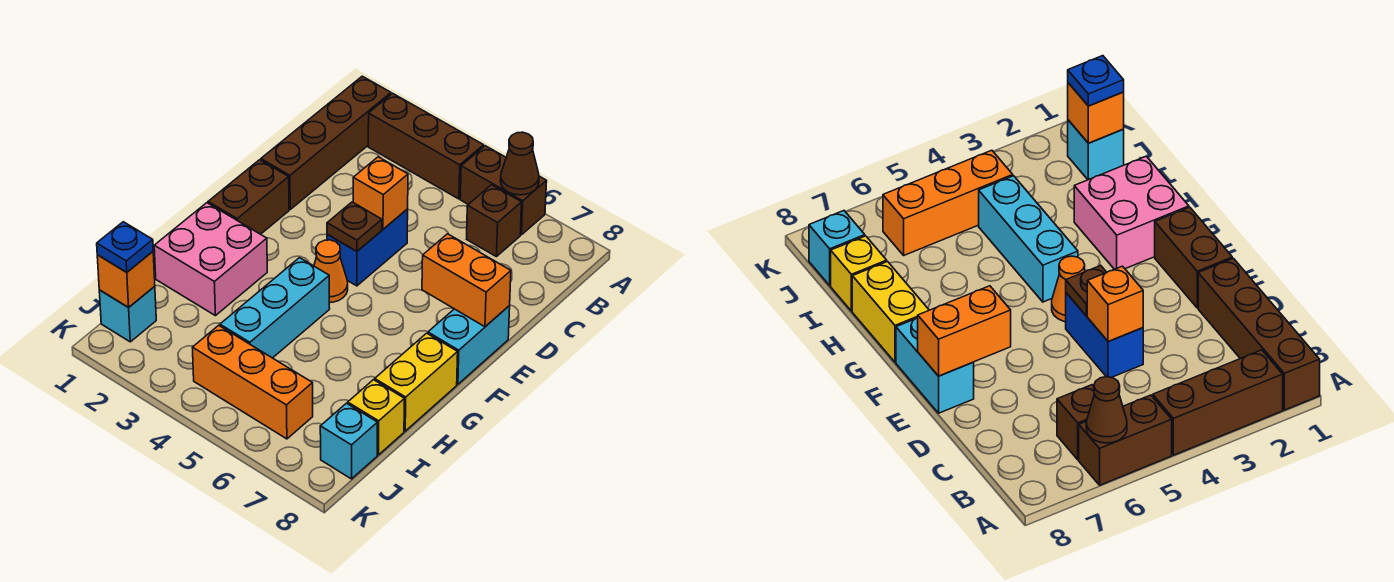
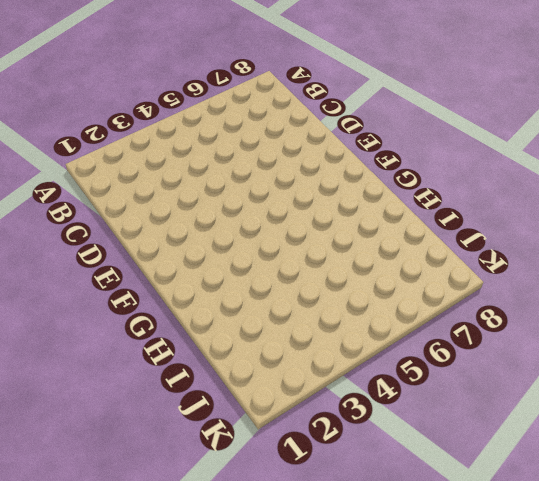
none -> brown brick A1:D1 level 1
none -> brown brick A2:A4 level 1
none -> brown brick A5:A6 level 1

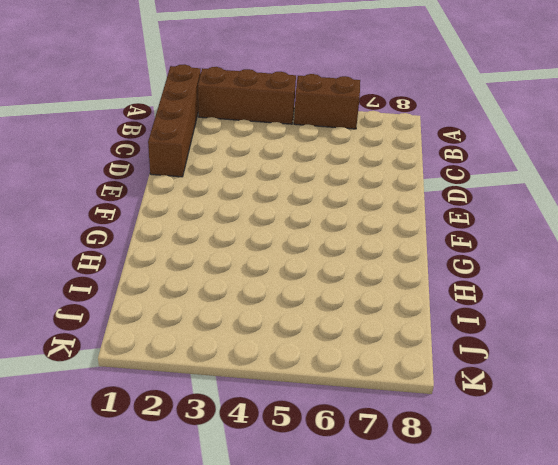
none -> brown brick B6 level 1
none -> blue brick D4:E4 level 1
none -> brown brick E1:F1 level 1

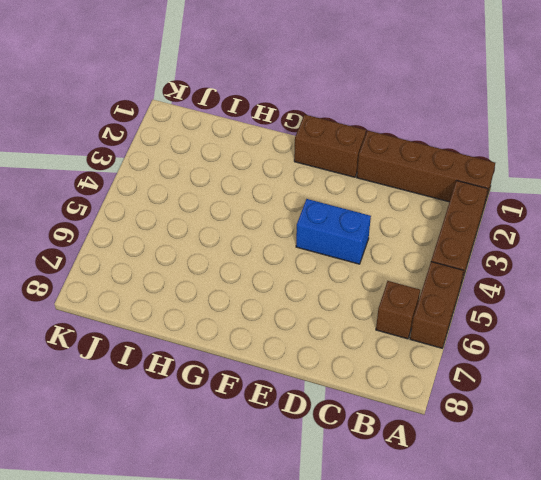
none -> cyan brick E8:F8 level 1
none -> orange cone F4 level 1
none -> pink brick G1:H2 level 1

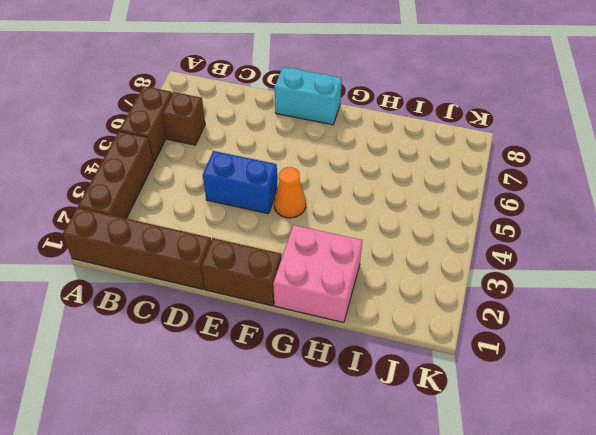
none -> cyan brick G4:I4 level 1
none -> yellow brick G8:H8 level 1
none -> yellow brick I8 level 1

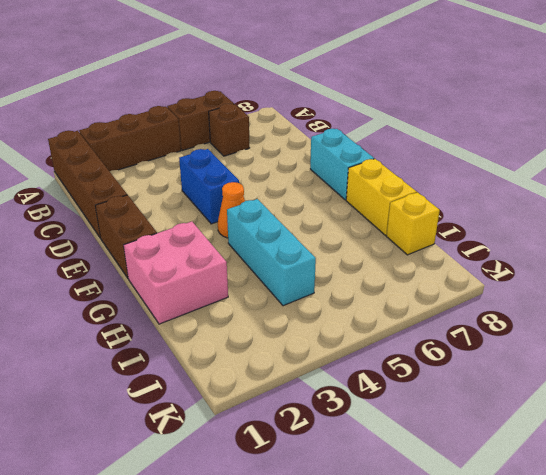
none -> cyan brick J1 level 1
none -> orange brick J4:J6 level 1
none -> cyan brick J8 level 1

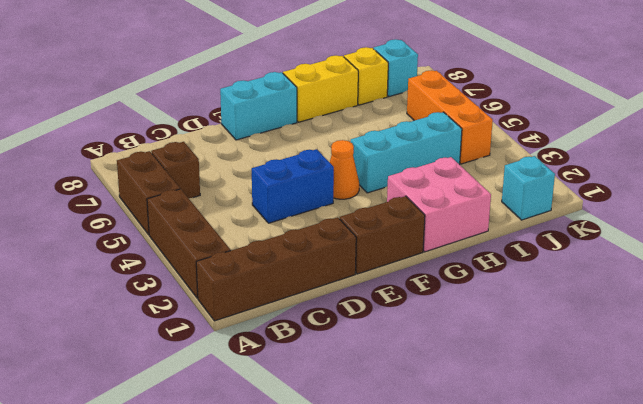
none -> brown cone A6 level 2
none -> orange brick D4 level 2
none -> brown plate E4 level 2

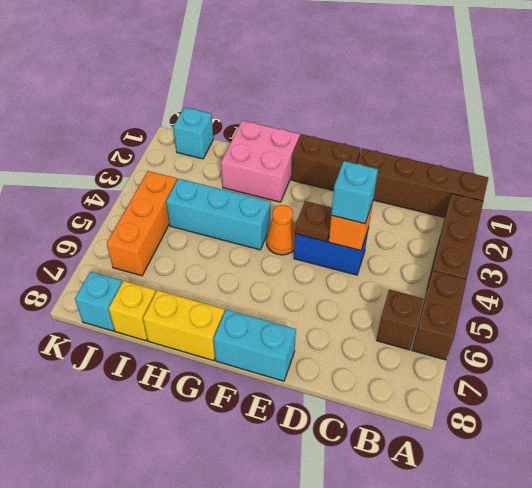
cyan brick D4 level 3 -> none
none -> brown cone A6 level 2
none -> orange brick E7:E8 level 2
none -> orange brick J1 level 2

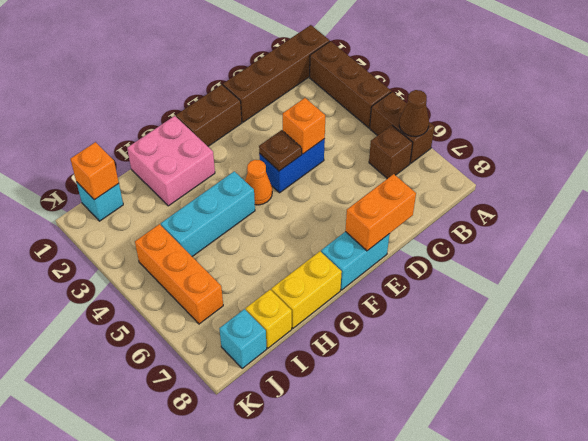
orange brick D8:E8 level 2 -> orange brick E7:E8 level 2
none -> blue plate J1 level 3

